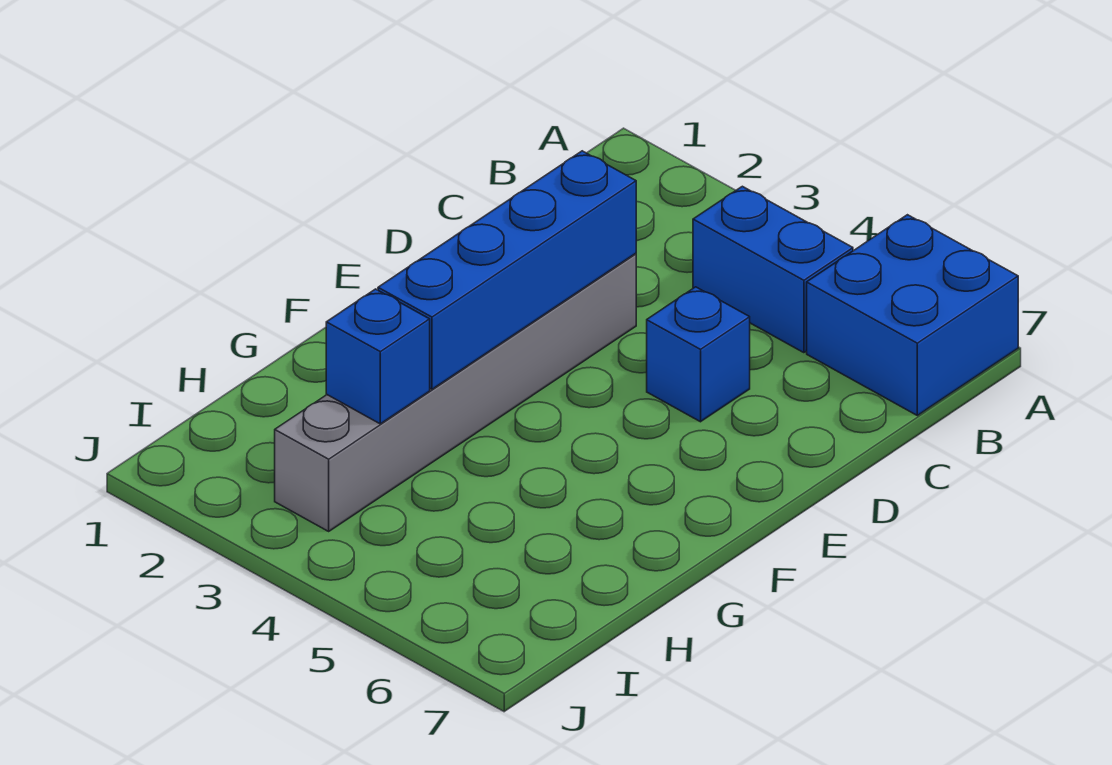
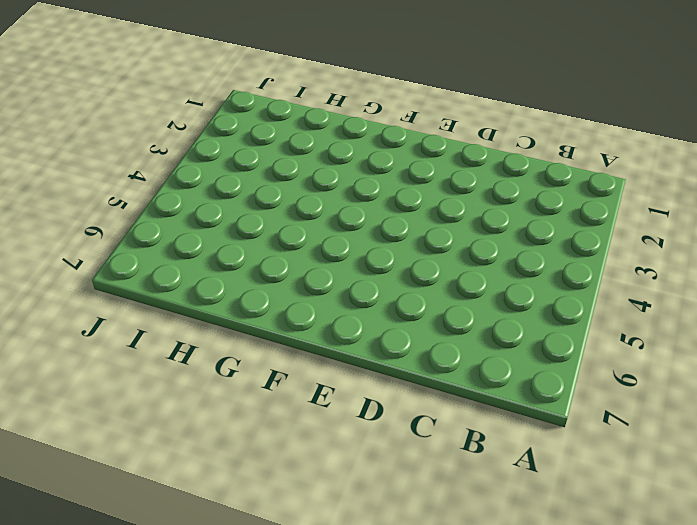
none -> blue brick A6:B7 level 1
none -> blue brick B4:B5 level 1

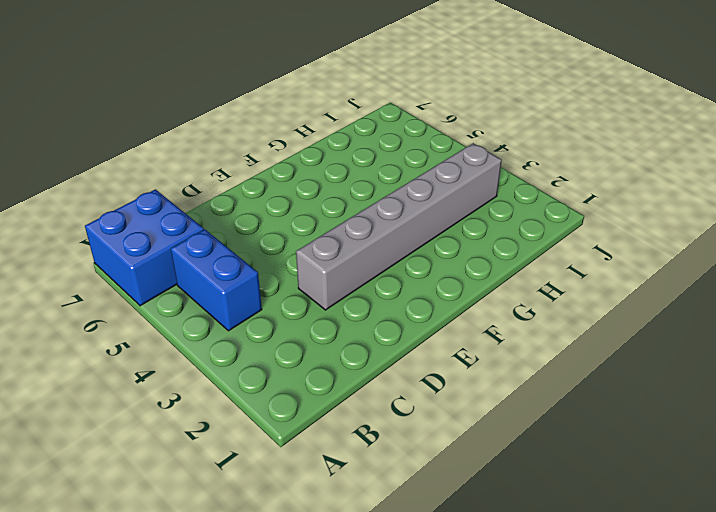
none -> blue brick D5 level 1
none -> blue brick D3:G3 level 2

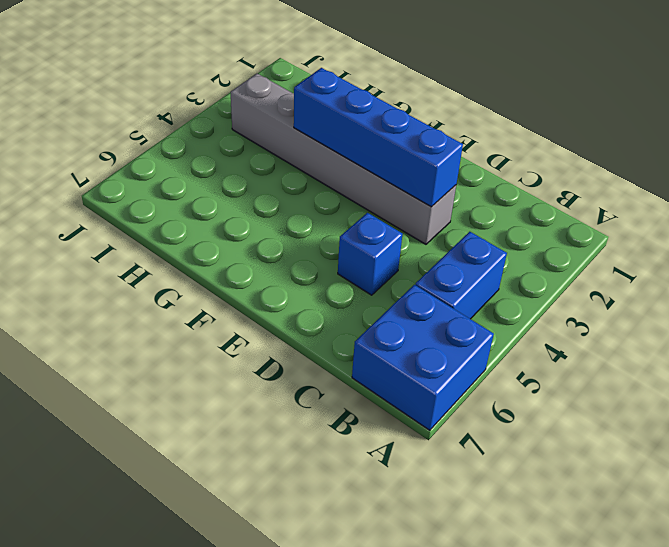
none -> blue brick H3 level 2

